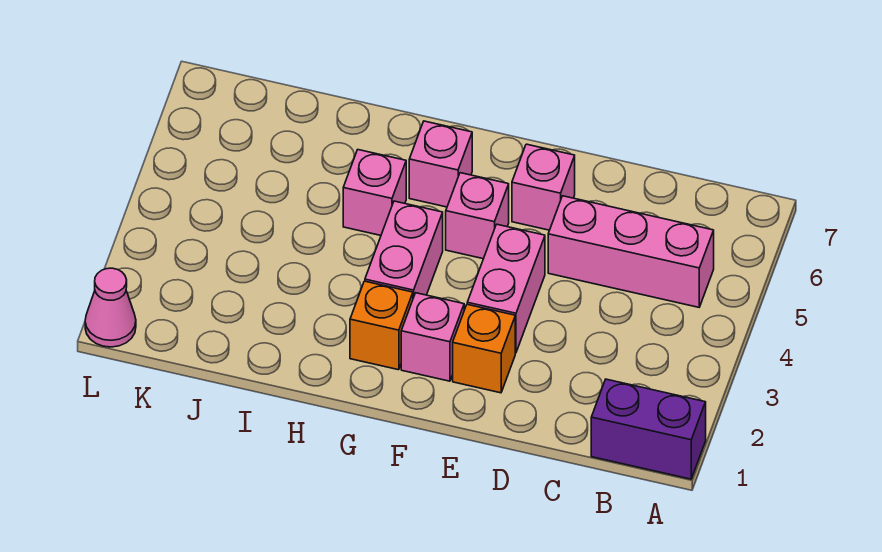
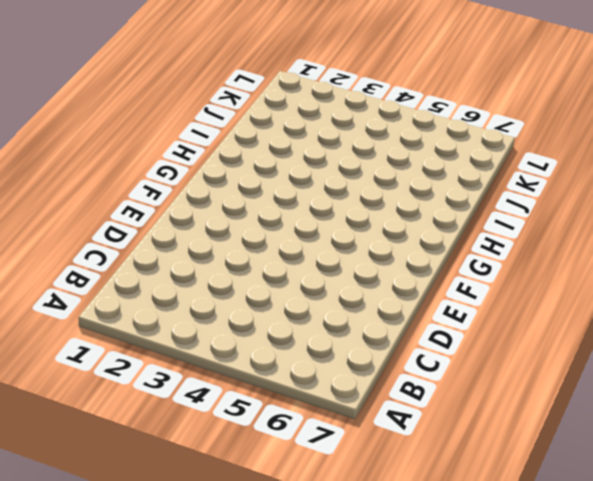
none -> purple brick A1:B1 level 1
none -> pink brick B5:D5 level 1
none -> orange brick E2 level 1

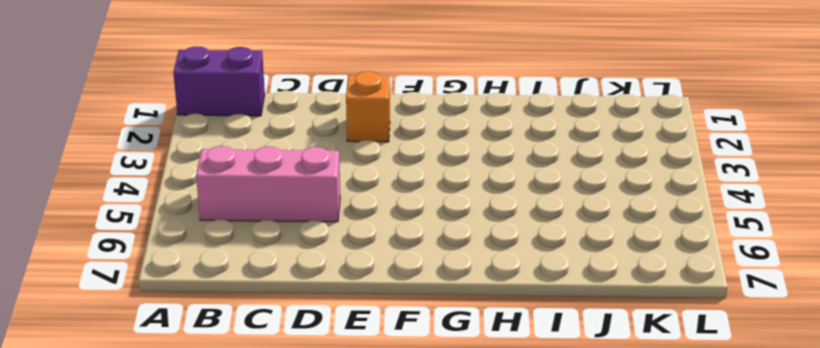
none -> pink brick E3:E4 level 1
none -> pink brick E6 level 1
none -> pink brick F2 level 1

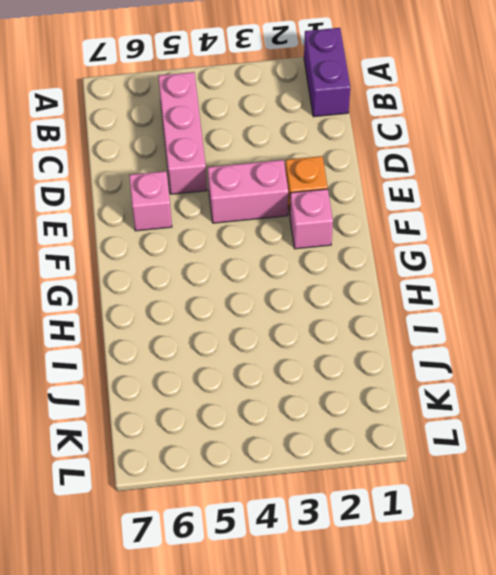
none -> pink brick F5 level 1
none -> orange brick G2 level 1
none -> pink brick G3:G4 level 1

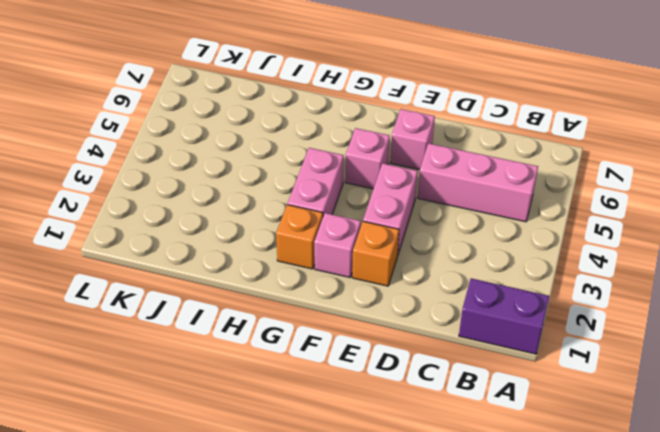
none -> pink brick G6 level 1
none -> pink brick H5 level 1
none -> pink cone L1 level 1

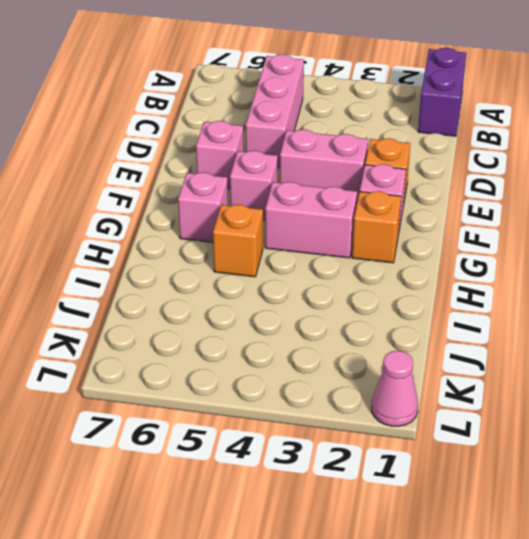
orange brick H5 level 1 -> pink brick H5 level 1

